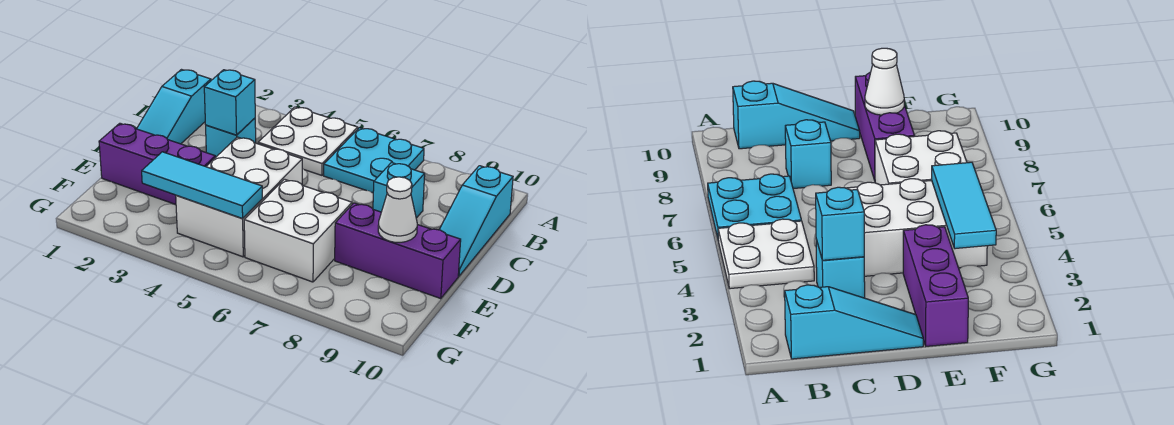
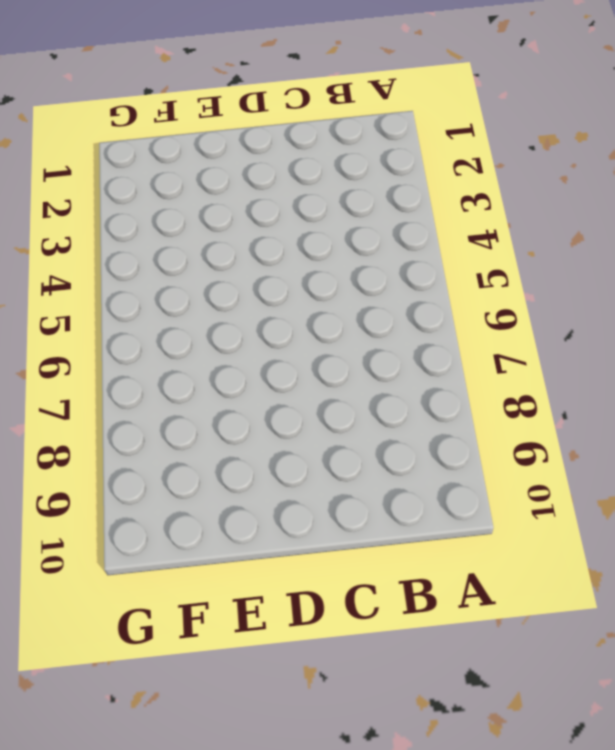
none -> white plate A4:B5 level 1
none -> cyan plate A6:B7 level 1
none -> cyan slope B1:D1 level 1 top B

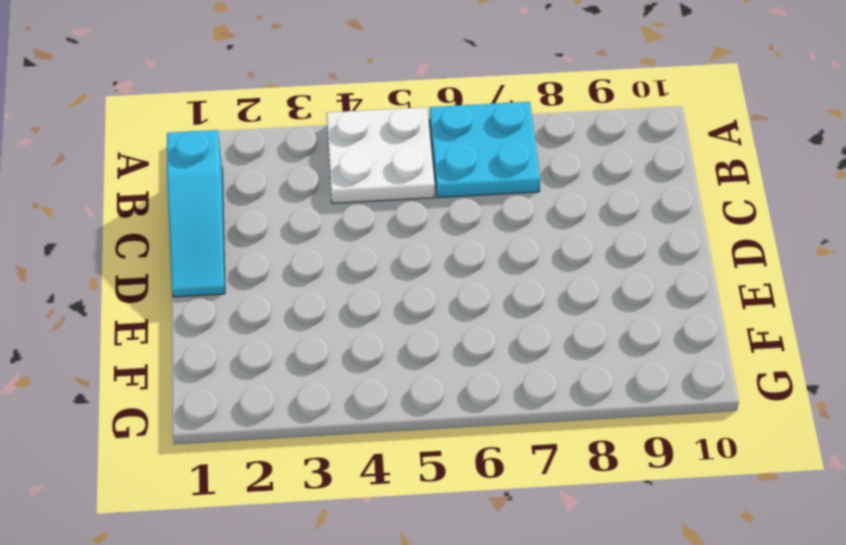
none -> cyan slope B10:D10 level 1 top B
none -> cyan brick C3 level 1
none -> cyan brick C8 level 1

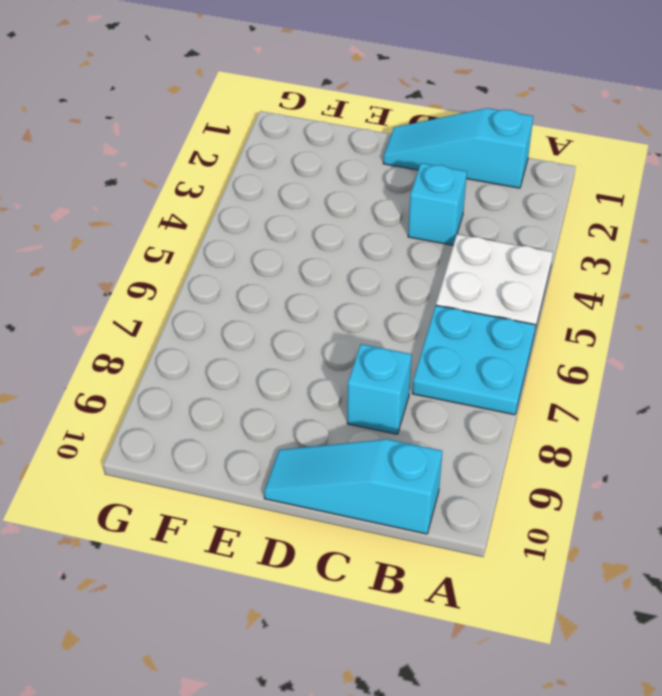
none -> white brick D4:F5 level 1
none -> purple brick E1:E3 level 1
none -> white brick E6:F7 level 1

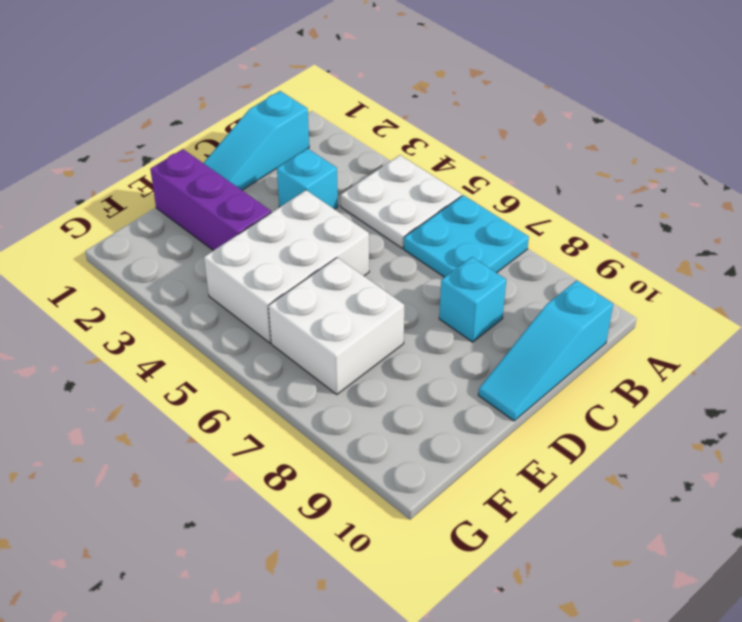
none -> purple brick E8:E10 level 1
none -> cyan brick C3 level 2
none -> white cone E9 level 2

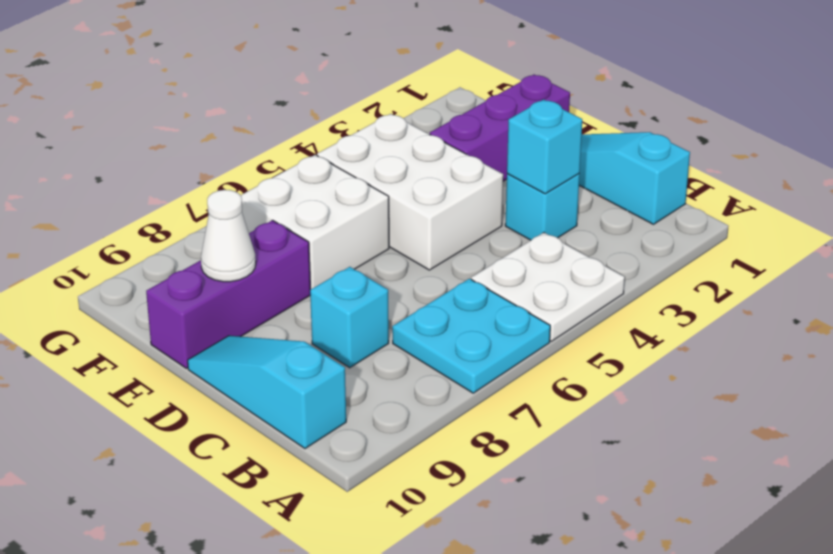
none -> cyan tile F3:F5 level 2

